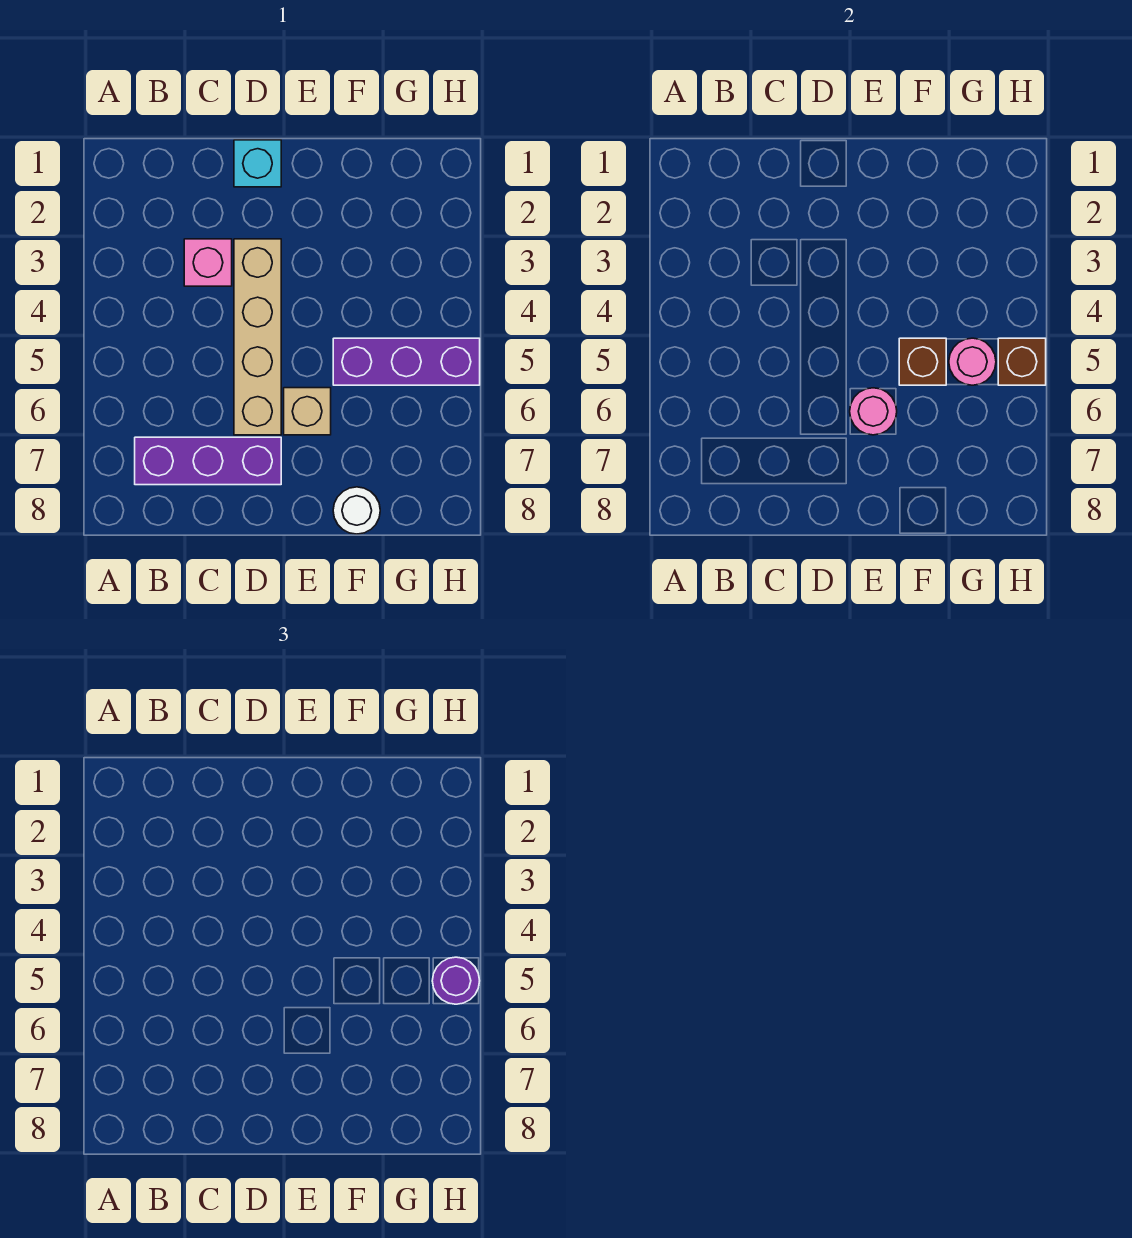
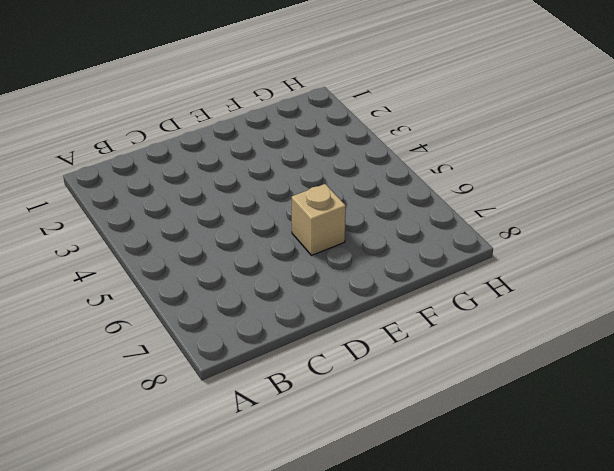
none -> purple brick B7:D7 level 1
none -> pink brick C3 level 1
none -> cyan brick D1 level 1

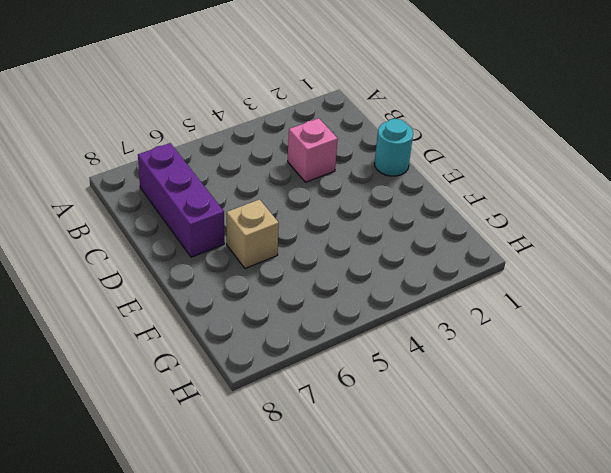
cyan round brick D1 level 1 -> cyan brick D1 level 1
none -> tan brick D3:D6 level 1
none -> purple brick F5:H5 level 1
none -> white round brick F8 level 1

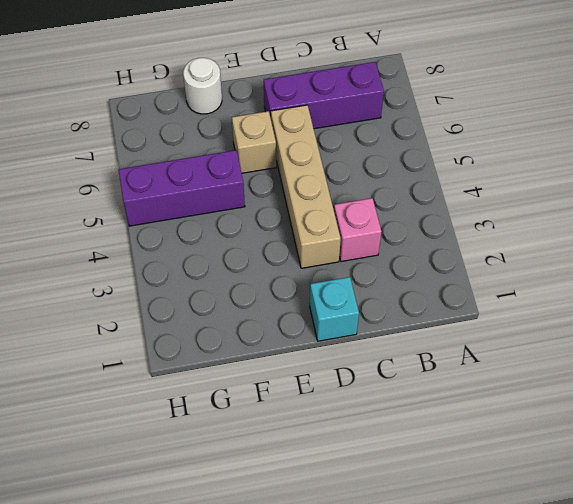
none -> pink round brick E6 level 2
none -> brown brick F5 level 2
none -> pink round brick G5 level 2

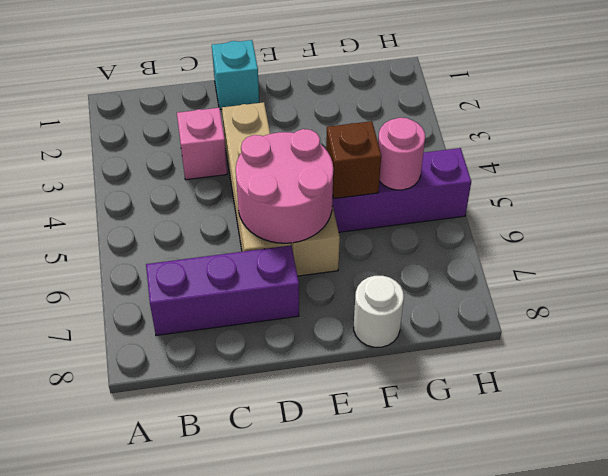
pink round brick D5:E6 level 2 -> pink round brick E6 level 2
none -> brown brick H5 level 2
none -> purple round brick H5 level 3

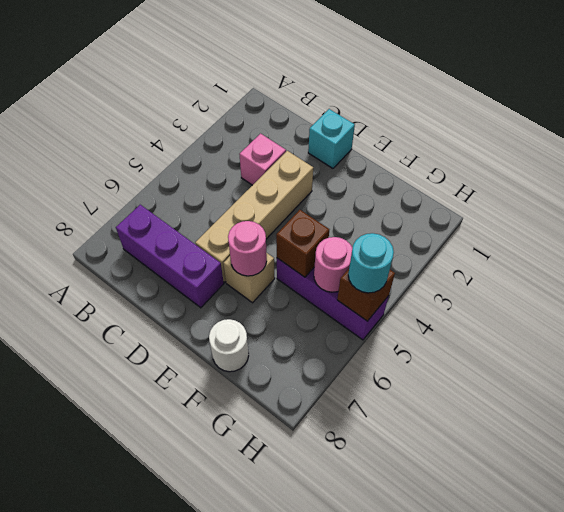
cyan round brick H5 level 3 -> purple round brick H5 level 3

